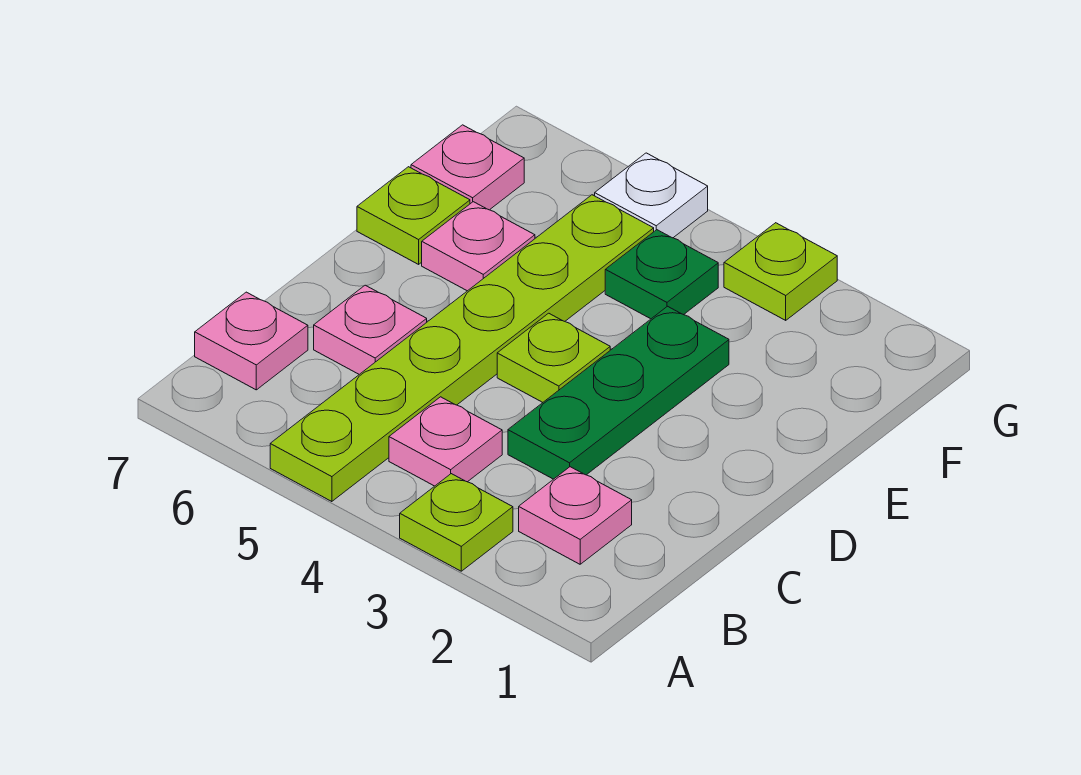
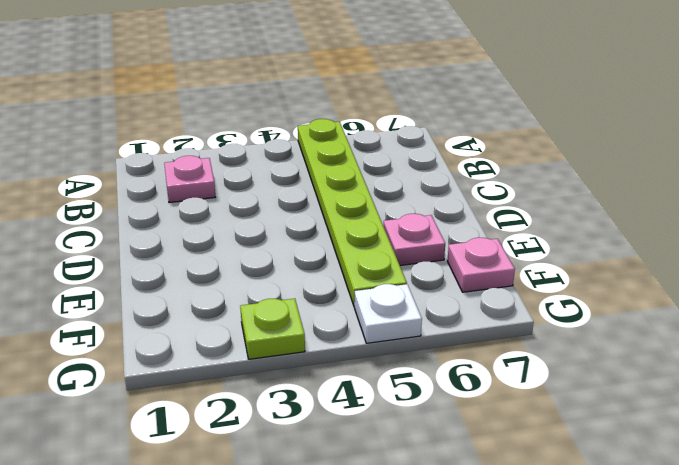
none -> lime plate A3 level 1
none -> pink plate B4 level 1
none -> pink plate B7 level 1

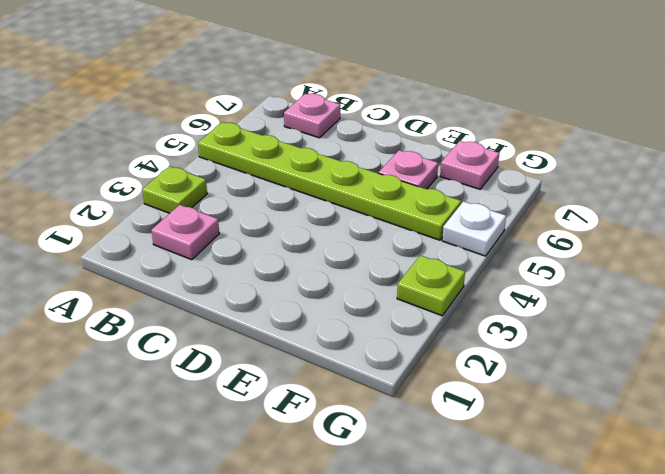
none -> pink plate B4 level 1
none -> green plate C3:E3 level 1
none -> pink plate C6 level 1

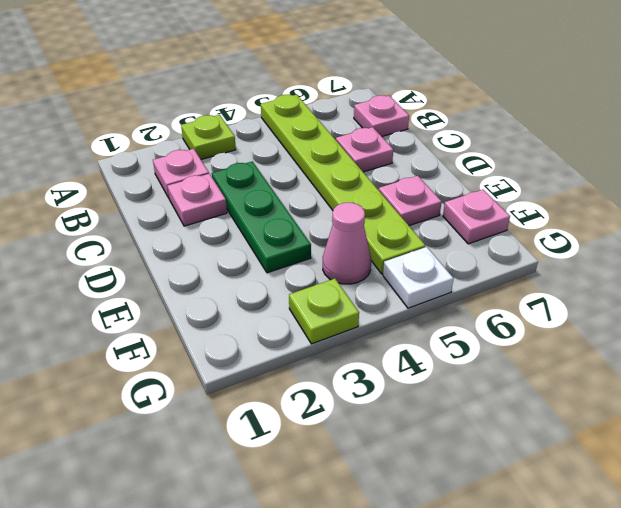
pink plate C2 level 1 -> pink plate B4 level 1
pink cone F4 level 1 -> green plate F4 level 1
none -> lime plate D4 level 1
none -> lime plate E7 level 1

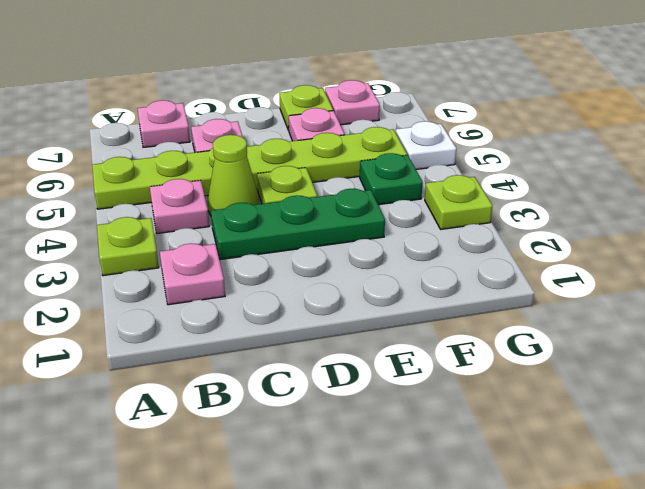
lime cone C4 level 1 -> none

